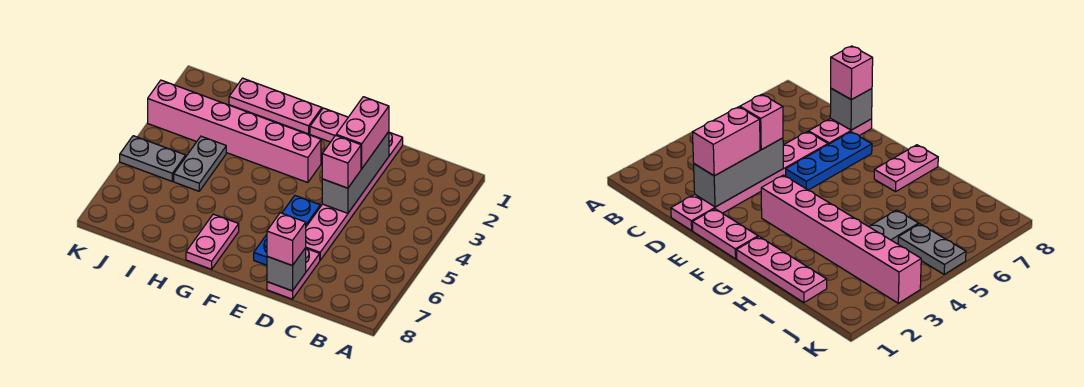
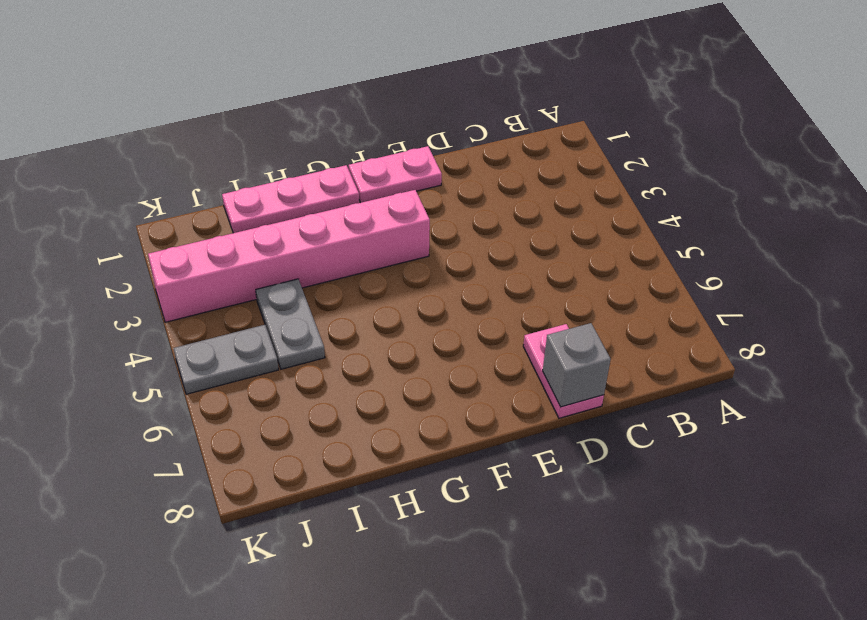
none -> pink plate D1:D6 level 1
none -> blue plate E5:E7 level 1
none -> pink plate G7:G8 level 1

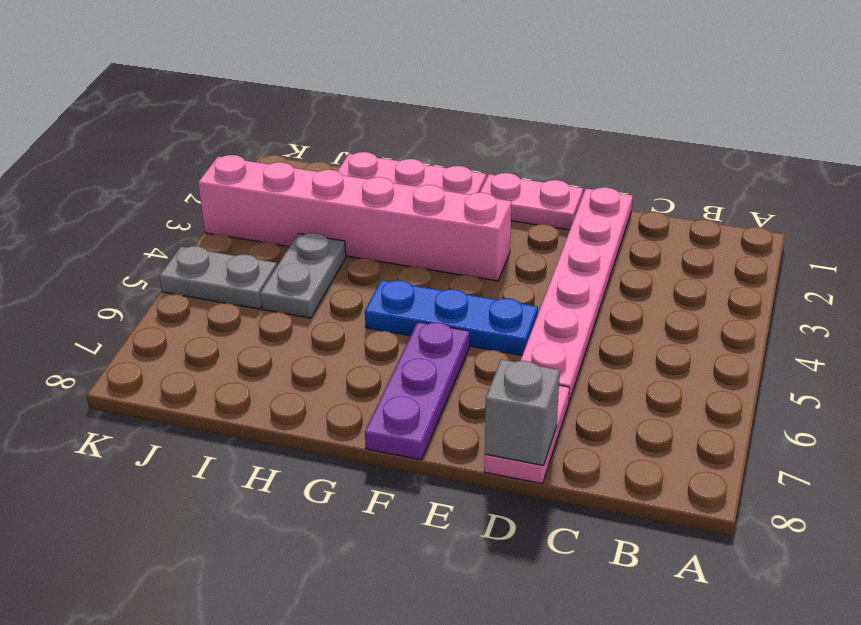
blue plate E5:G5 level 1 -> blue plate E5:E7 level 1
purple plate F6:F8 level 1 -> none
none -> pink plate G7:G8 level 1
none -> grey brick D2:D4 level 2
none -> pink brick D2:D3 level 3

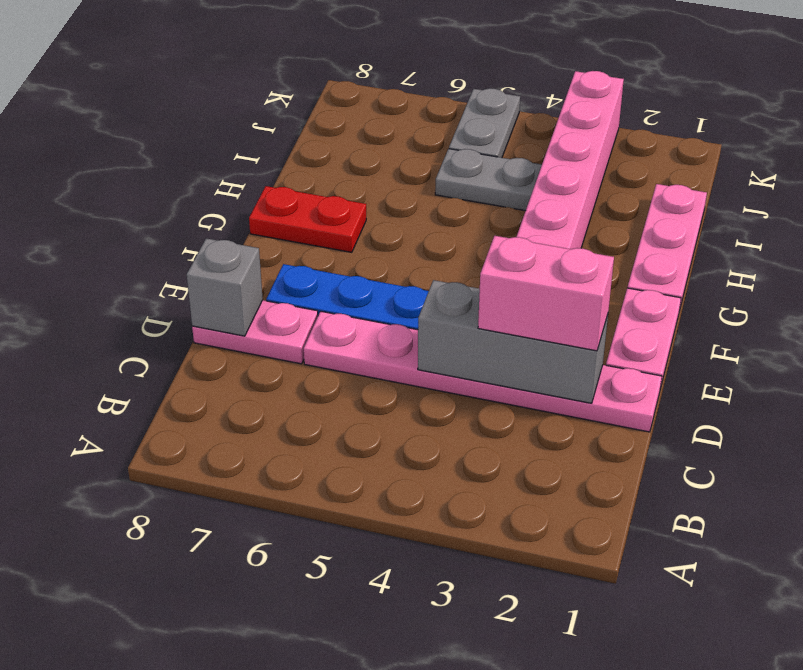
red plate G7:G8 level 1 -> pink plate G7:G8 level 1
none -> pink brick D4 level 3
none -> pink brick D8 level 3

